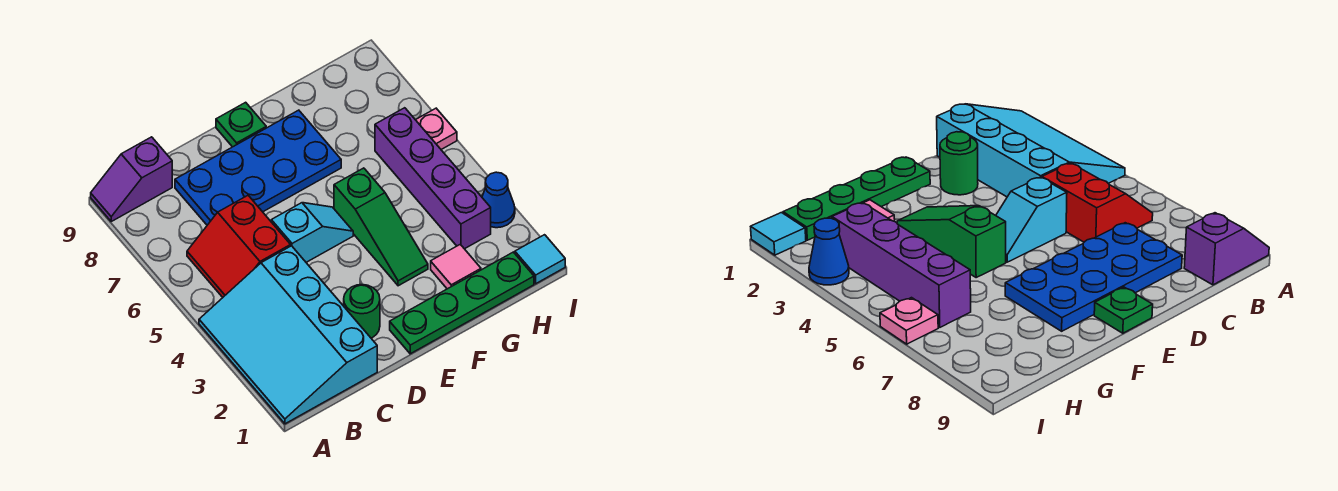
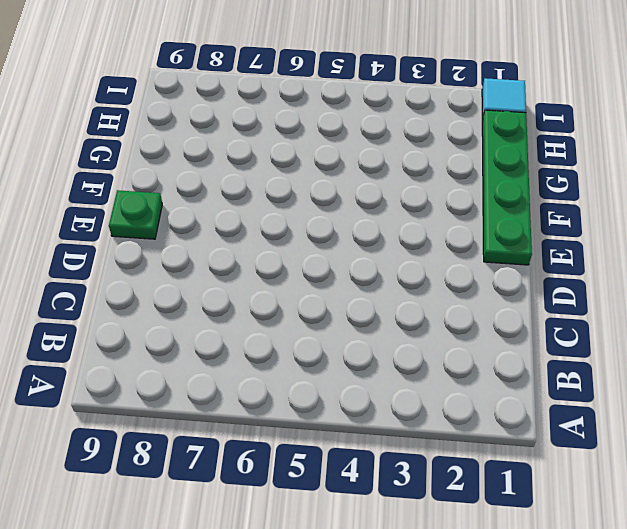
none -> cyan slope A1:C4 level 1 top C
none -> purple slope A9:B9 level 1 top B
none -> red slope B5:C6 level 1 top C

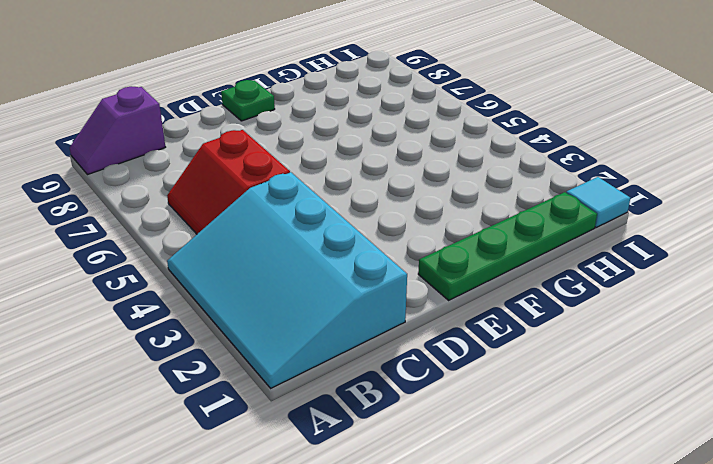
none -> blue plate C7:F8 level 1
none -> green round brick D2 level 1
none -> cyan slope D5:E5 level 1 top D

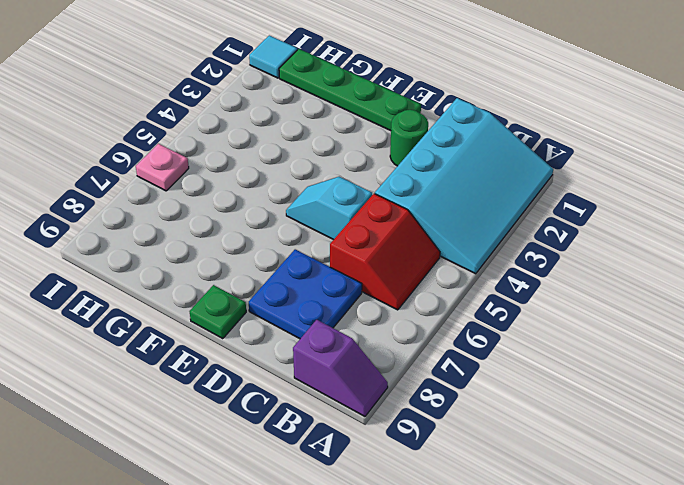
blue plate C7:D8 level 1 -> blue plate C7:F8 level 1
none -> green slope F3:F5 level 1 top 5
none -> pink tile G2 level 1
none -> purple brick H3:H6 level 1

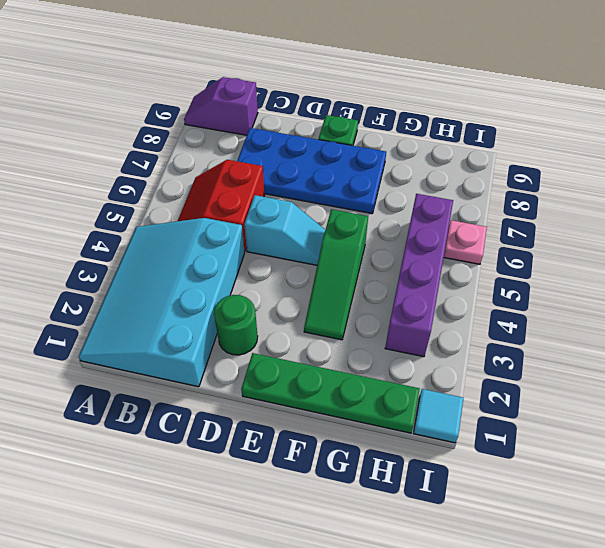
none -> pink tile G2 level 1
none -> blue cone I3 level 1

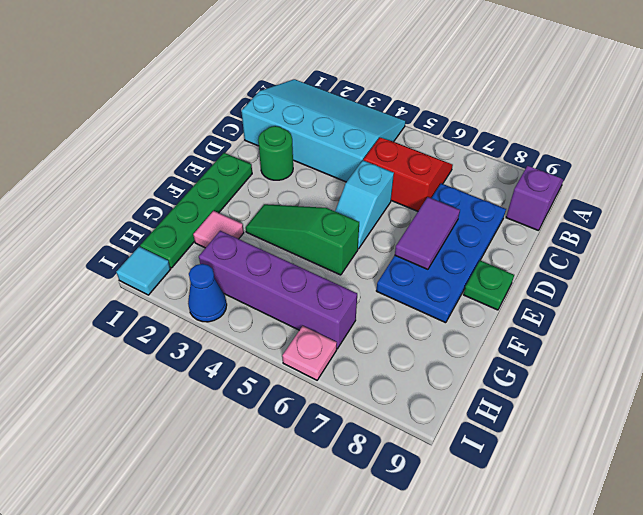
purple tile D7:E7 level 2 -> none

